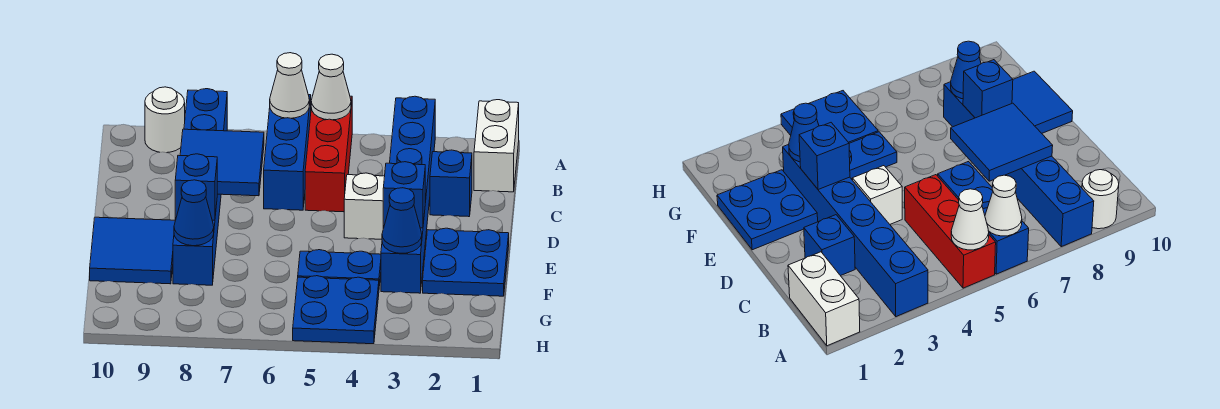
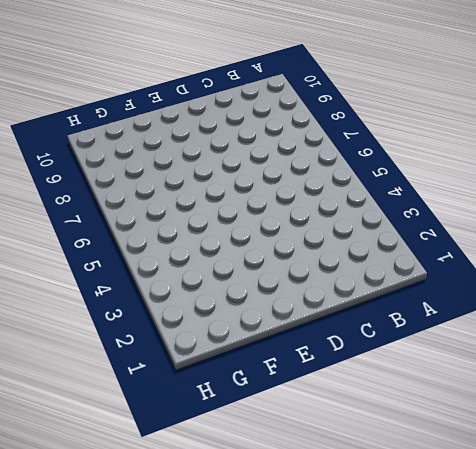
none -> white brick A1:B1 level 1
none -> blue brick A3:F3 level 1
none -> red brick A5:C5 level 1

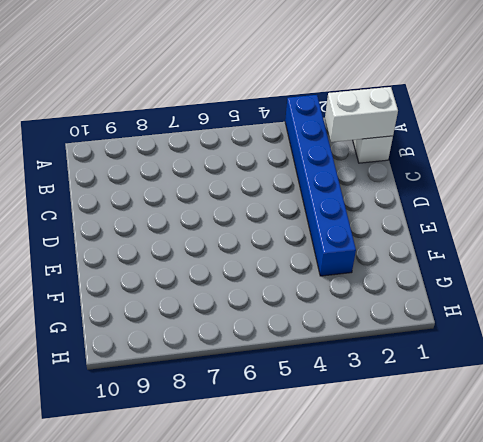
white brick B1:B2 level 2 -> none
none -> red brick A5:C5 level 1
none -> blue brick A6:C6 level 1
none -> blue brick A8:F8 level 1

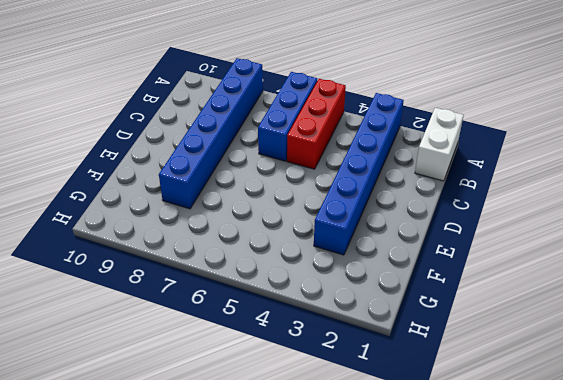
none -> white round brick A9 level 1
none -> blue brick C2 level 1
none -> white brick D4 level 1

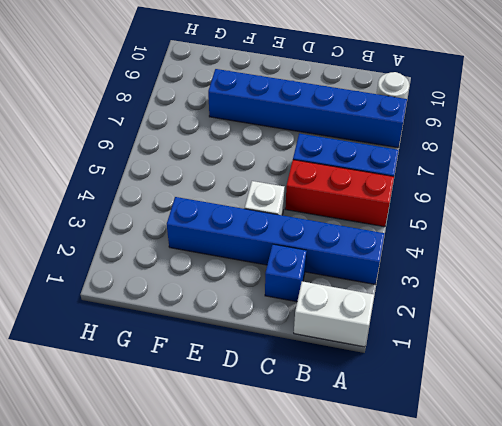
none -> blue plate E1:F2 level 1
none -> blue tile E9:F10 level 1
none -> blue plate F4:F5 level 1

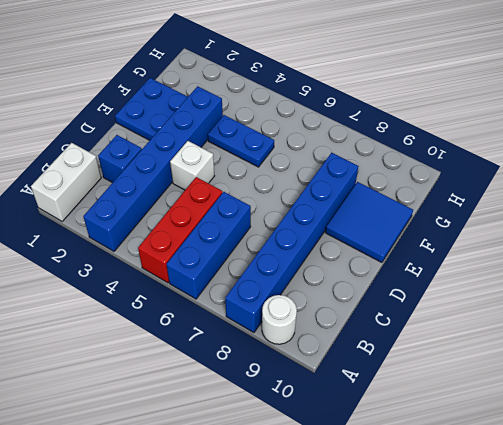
none -> blue plate G4:H5 level 1
none -> white cone A5 level 2
none -> white cone A6 level 2

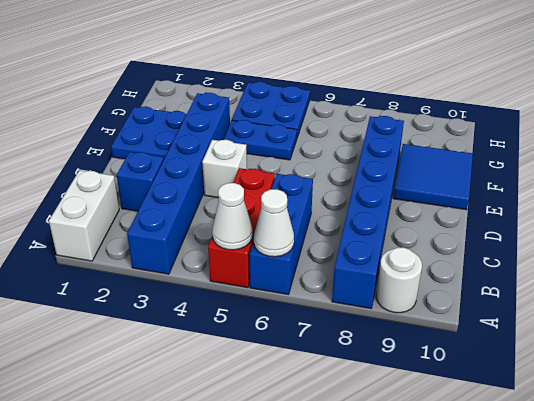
none -> blue tile C7:D8 level 2
none -> blue brick E3 level 2
none -> blue brick E8 level 2

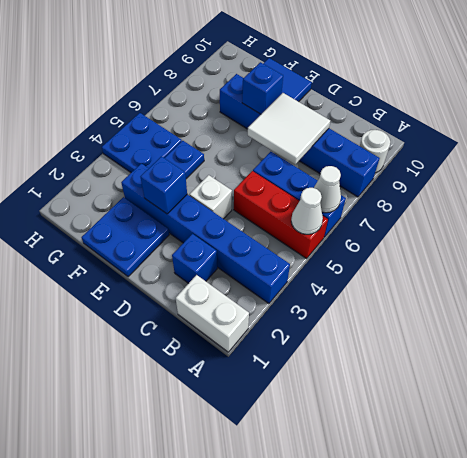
white tile C7:D8 level 2 -> blue tile C7:D8 level 2
none -> blue cone F3 level 2
none -> blue cone F8 level 2

